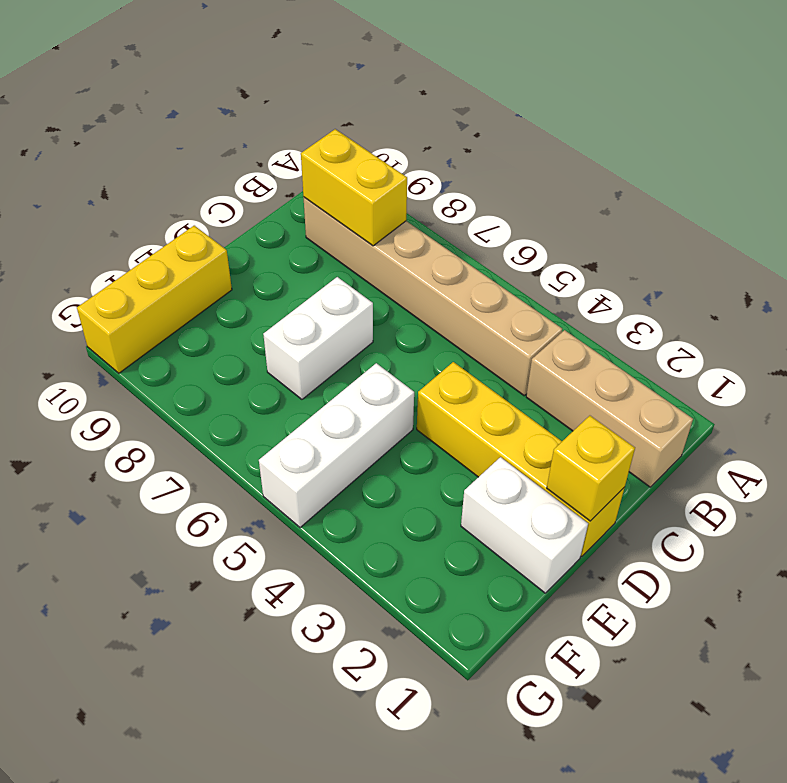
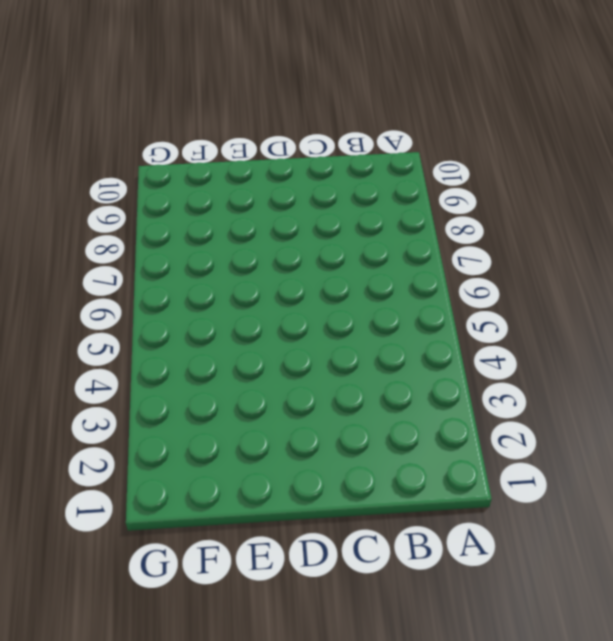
none -> tan brick B1:B3 level 1
none -> tan brick B4:B9 level 1

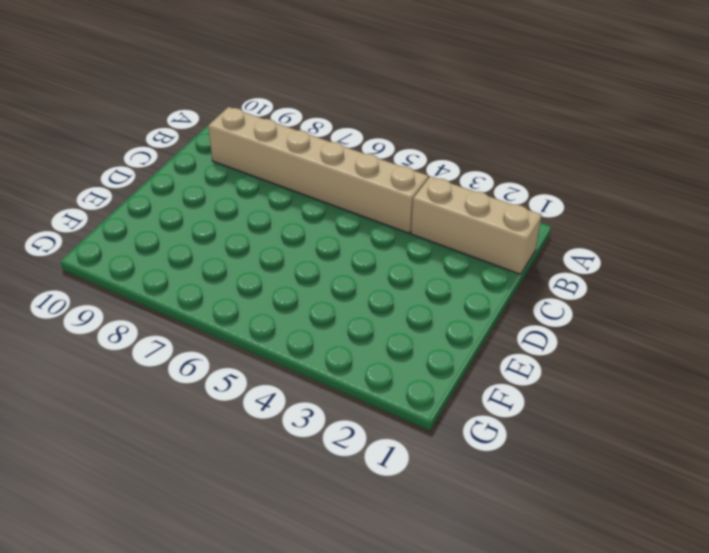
none -> yellow brick D1:D4 level 1
none -> white brick D7:E7 level 1

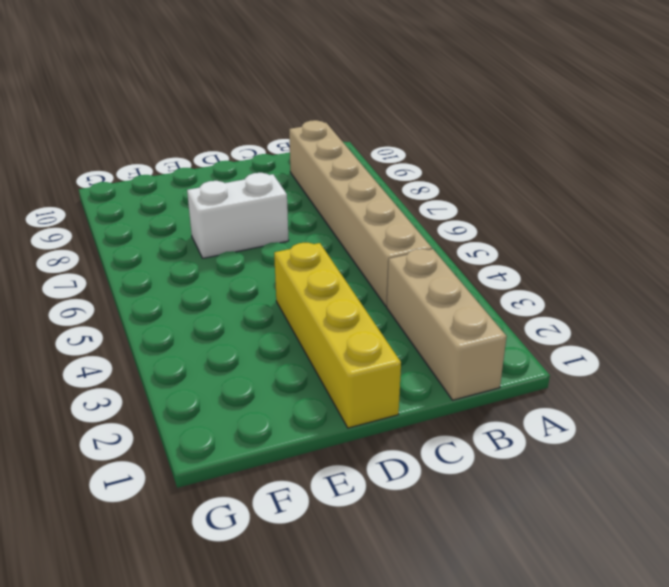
none -> white brick E1:E2 level 1
none -> white brick E5:G5 level 1

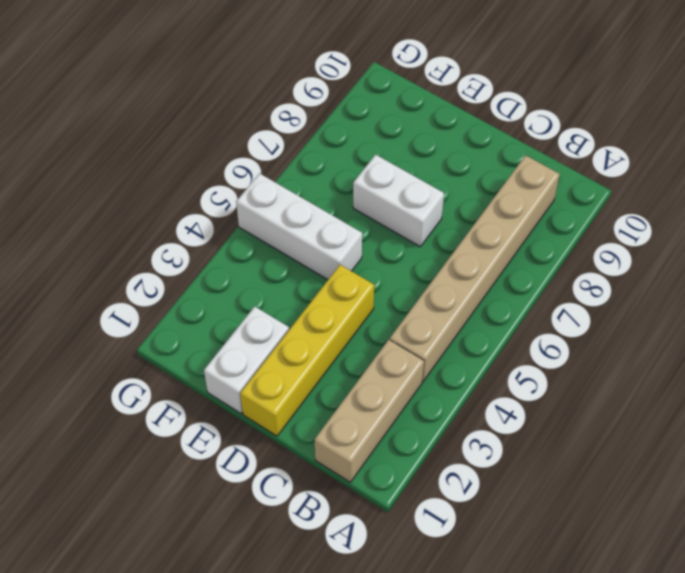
none -> yellow brick E10:G10 level 1
none -> yellow brick B8:B9 level 2

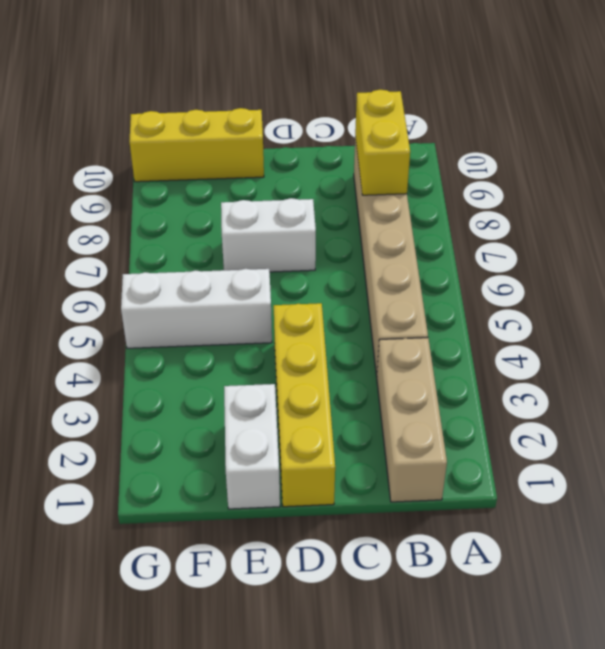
none -> yellow brick D1 level 2

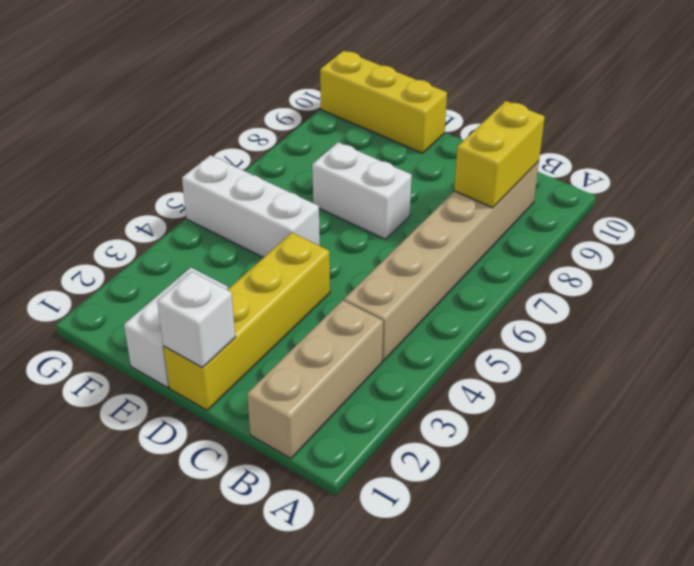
white brick D1 level 2 -> yellow brick D1 level 2

